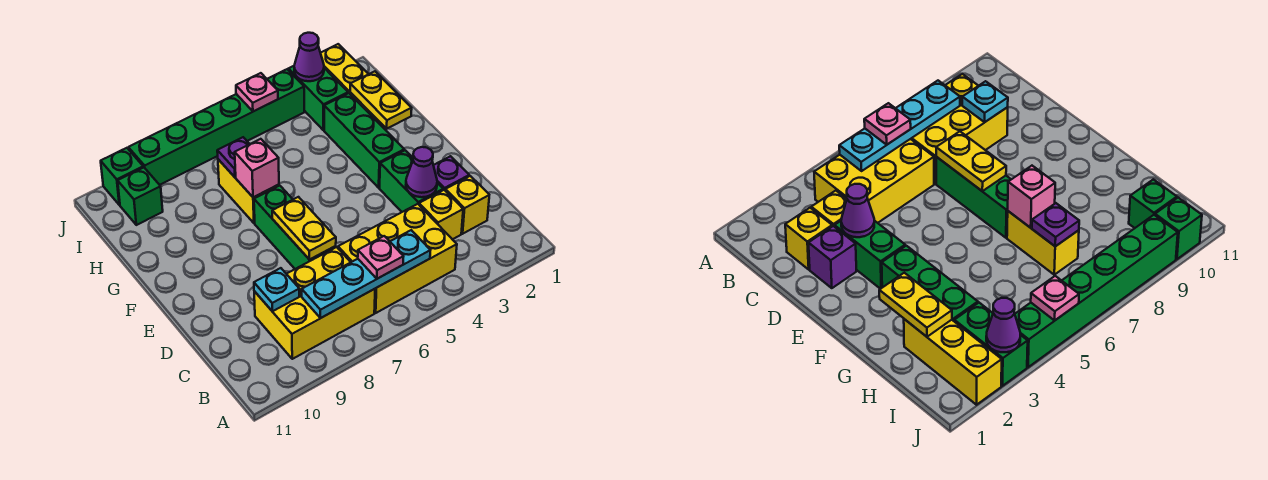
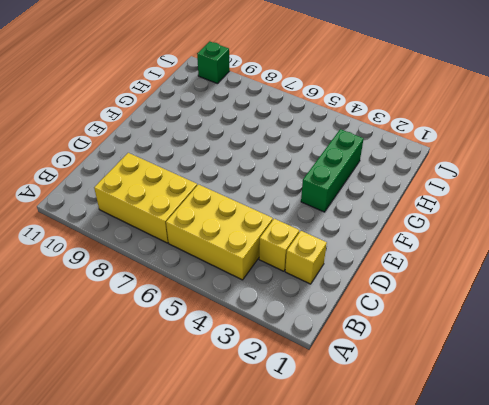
none -> purple brick D2 level 1
none -> green brick D3:E3 level 1
none -> green brick D7:F7 level 1

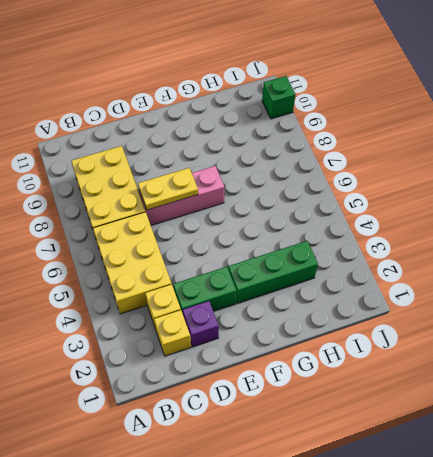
pink brick D7:F7 level 1 -> green brick D7:F7 level 1
none -> yellow brick G7:H7 level 1
none -> yellow brick H2:J2 level 1
none -> green brick I3:J3 level 1

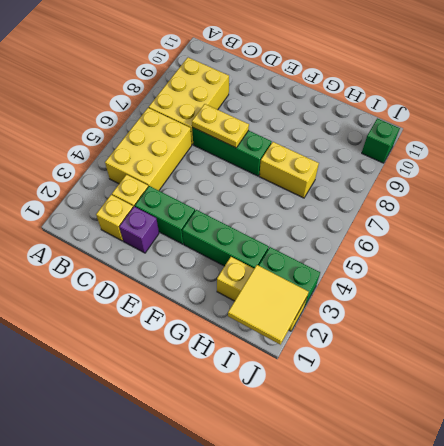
yellow tile I1:J2 level 2 -> none
none -> green brick I10 level 1
none -> green brick J4:J9 level 1
none -> cyan plate B5:B8 level 2

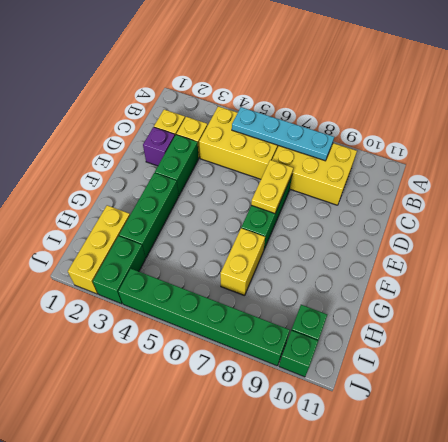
none -> cyan plate C9 level 2
none -> purple cone D3 level 2
none -> yellow plate G2:H2 level 2

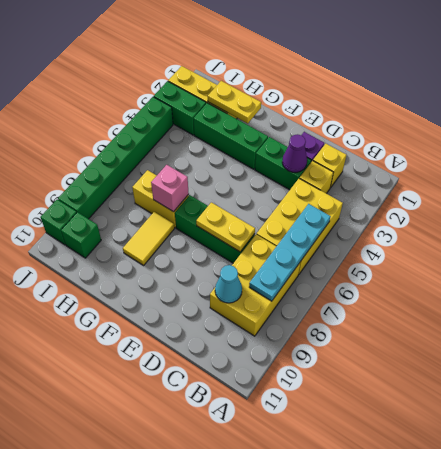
cyan cone C9 level 2 -> cyan plate C9 level 2
yellow tile G8:G9 level 1 -> none
none -> purple plate H7 level 2
none -> purple cone J3 level 2
none -> pink plate J5 level 2

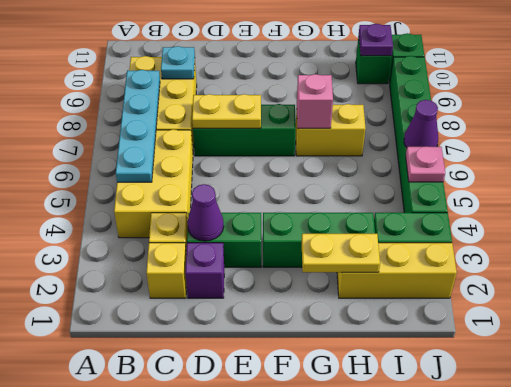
purple plate I10 level 2 -> purple plate H7 level 2
purple cone J6 level 2 -> purple cone J3 level 2
none -> pink plate B6 level 3

